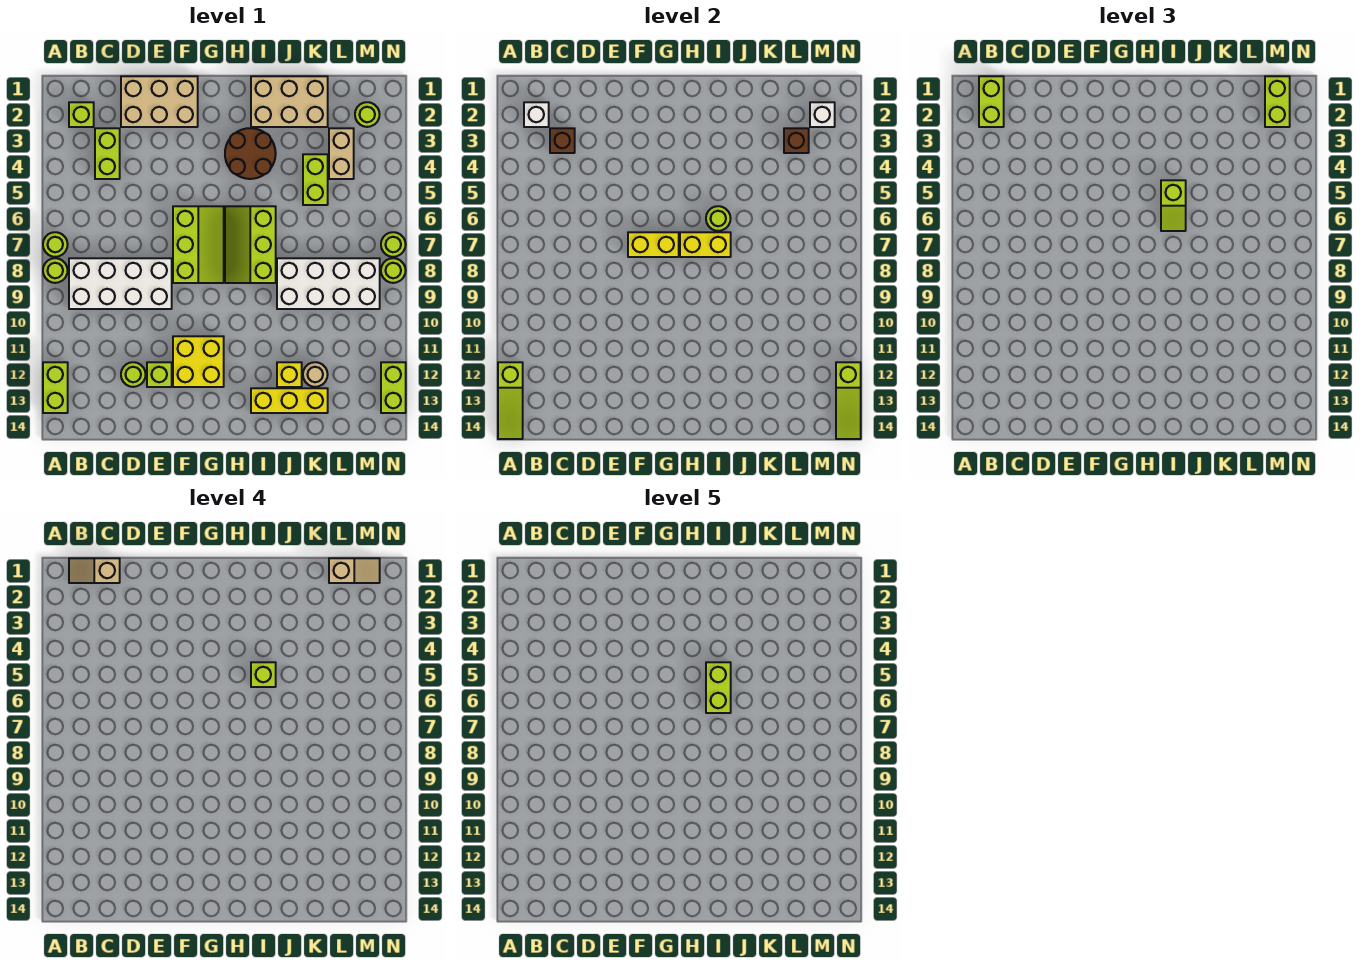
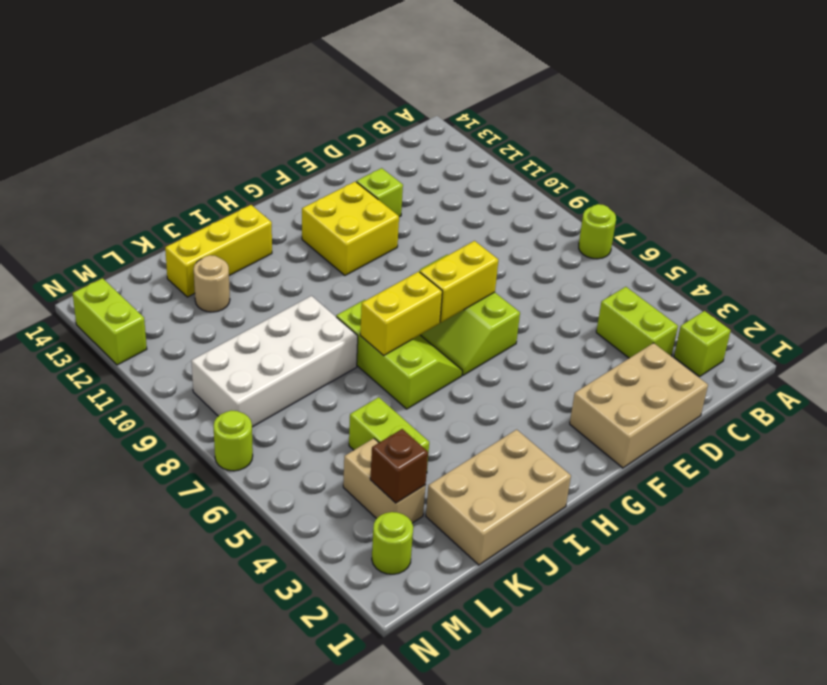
none -> lime round brick A8 level 1
none -> lime brick A12:A13 level 1
none -> white brick B8:E9 level 1
none -> lime round brick D12 level 1

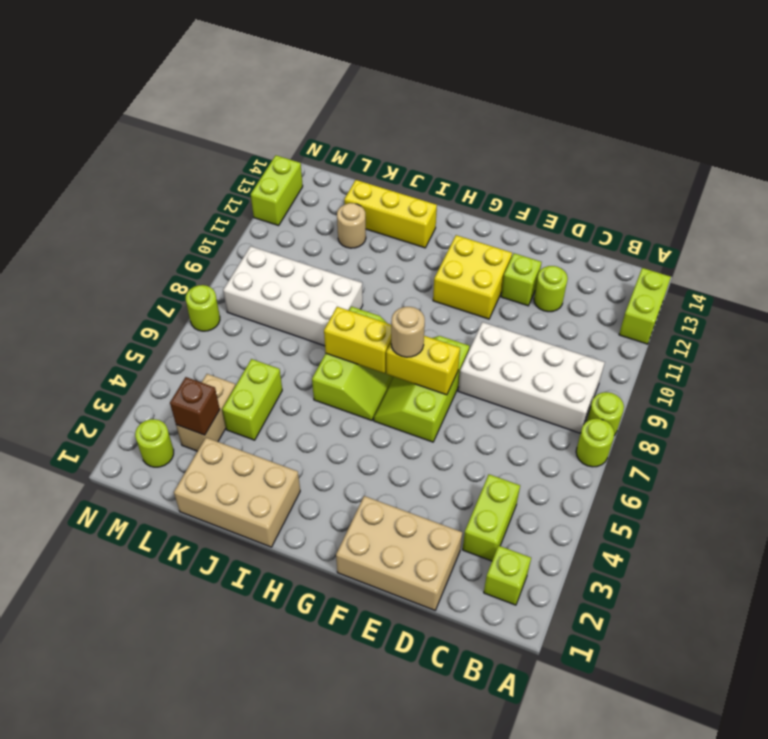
tan round brick G7 level 3 -> none
none -> brown round brick H3:I4 level 1
none -> yellow brick J12 level 1
none -> lime round brick N8 level 1
none -> lime slope A12:A14 level 2 top 12

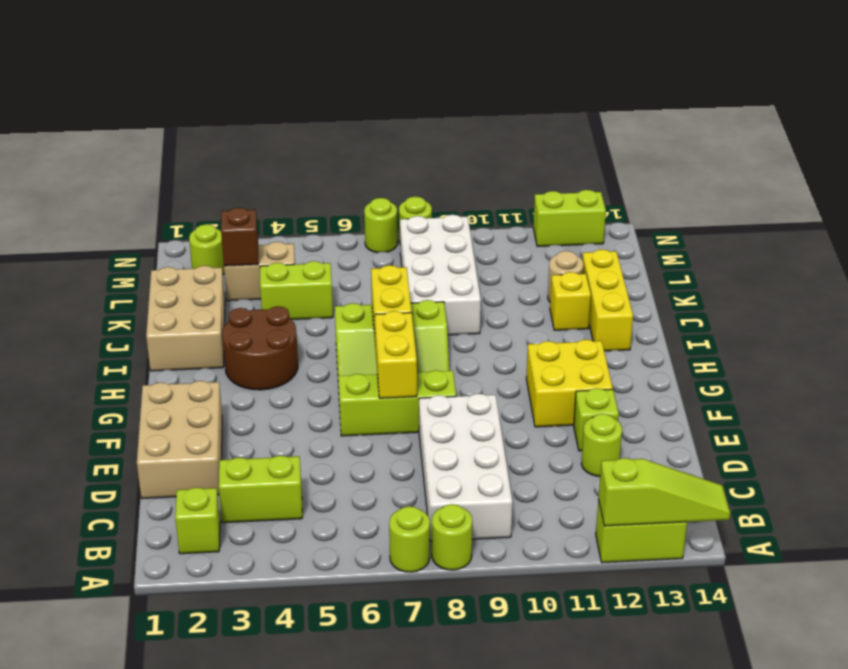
none -> white brick B2 level 2
none -> brown brick C3 level 2
none -> lime round brick I6 level 2
none -> white brick M2 level 2

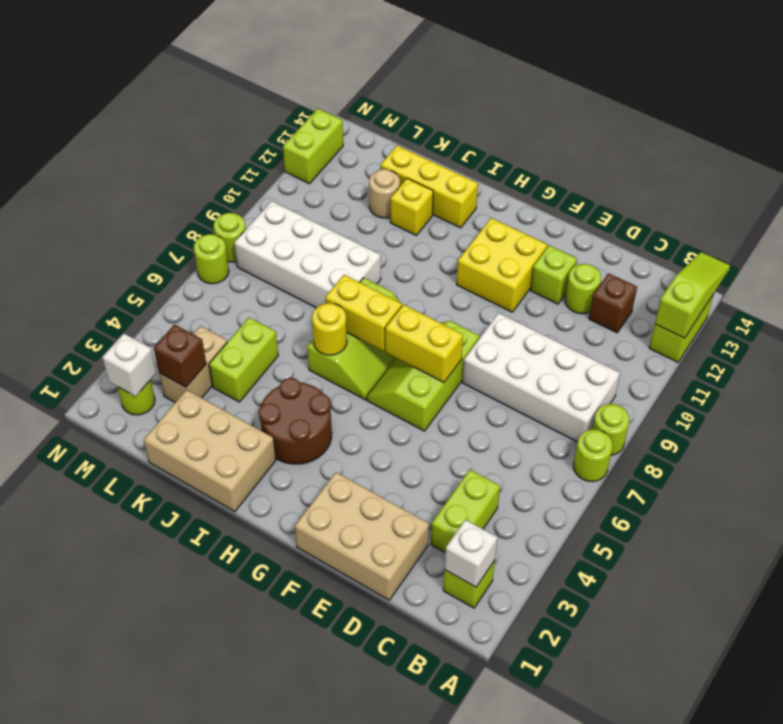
brown brick C12 level 1 -> brown brick C3 level 2
yellow round brick I6 level 2 -> lime round brick I6 level 2
none -> lime slope N12:N14 level 2 top 12
none -> lime brick B1:B2 level 3
none -> lime slope I5:I6 level 3 top 5
none -> lime brick M1:M2 level 3

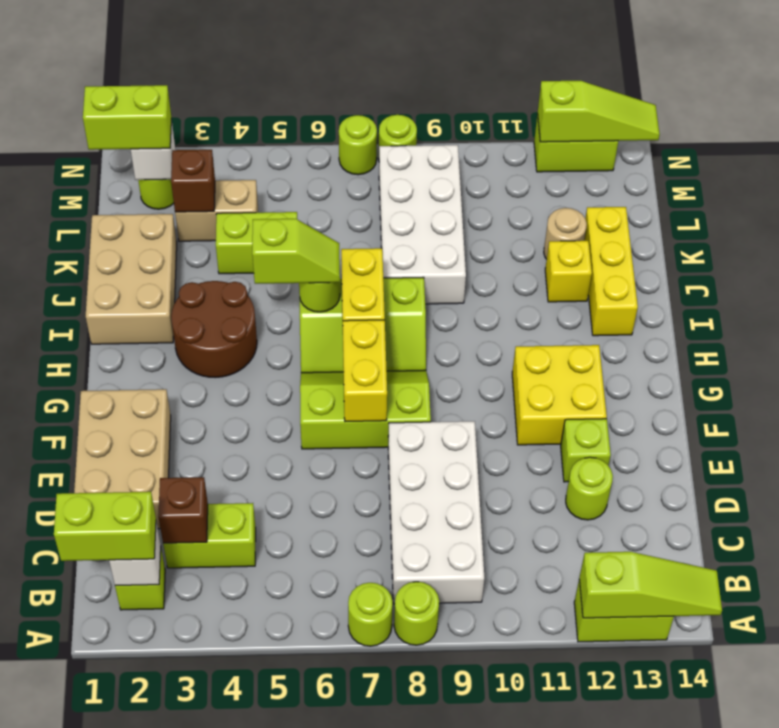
none -> tan slope B1:C1 level 4 top C
none -> lime brick I5 level 4
none -> tan slope L1:M1 level 4 top L
none -> lime brick I5:I6 level 5

